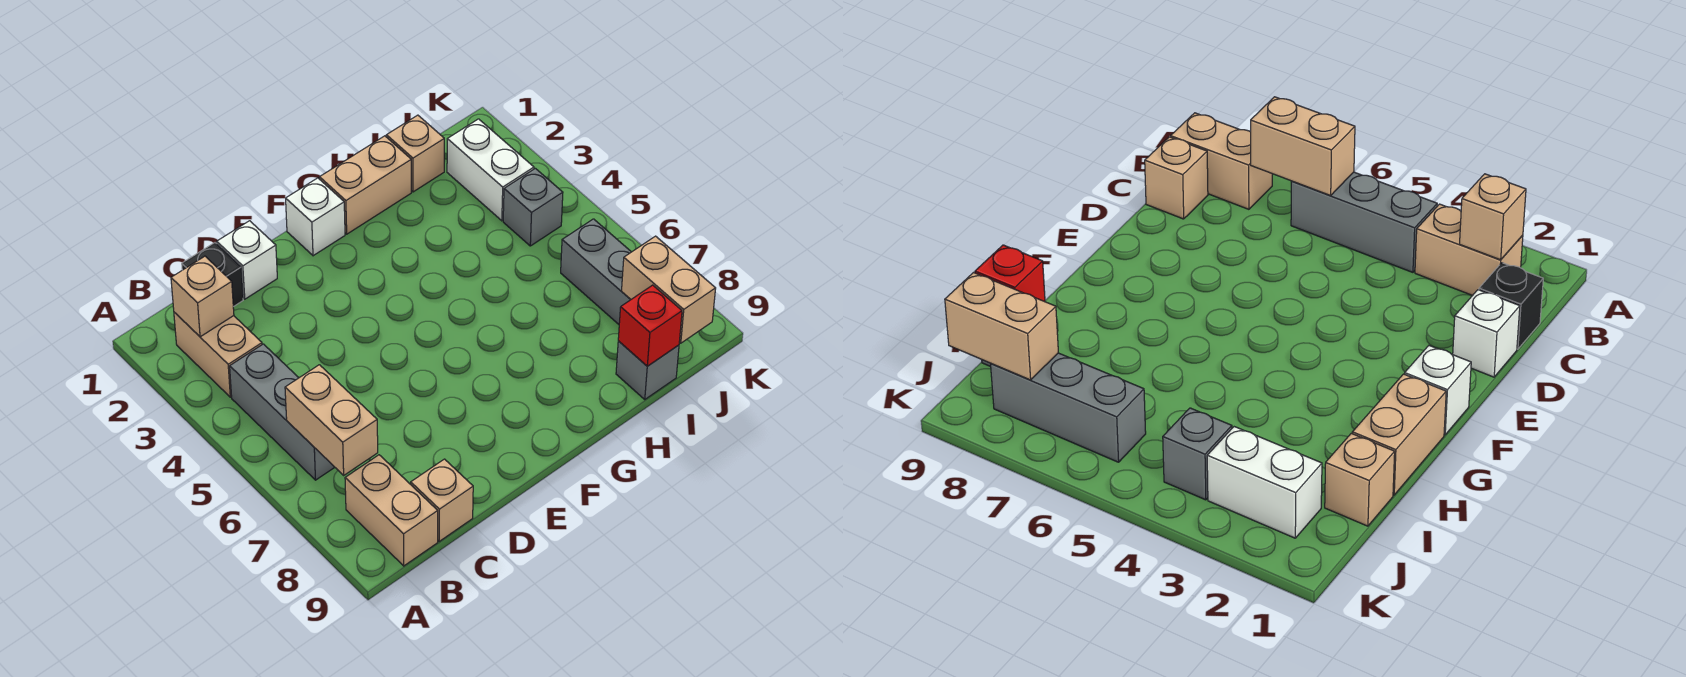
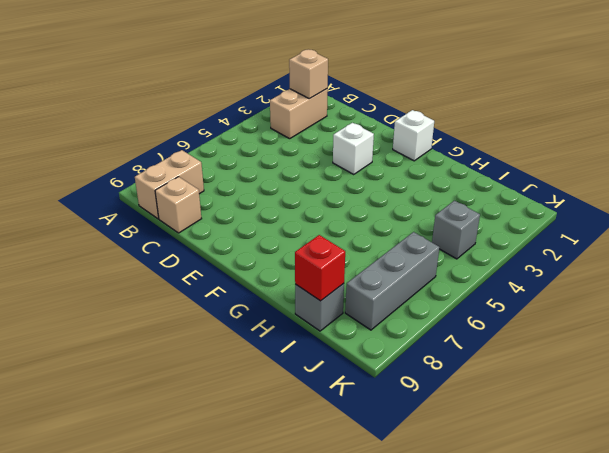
white brick E3 level 1 -> white brick D1 level 1
none -> grey brick B4:B6 level 1
none -> black brick C1 level 1
none -> tan brick G1:H1 level 1

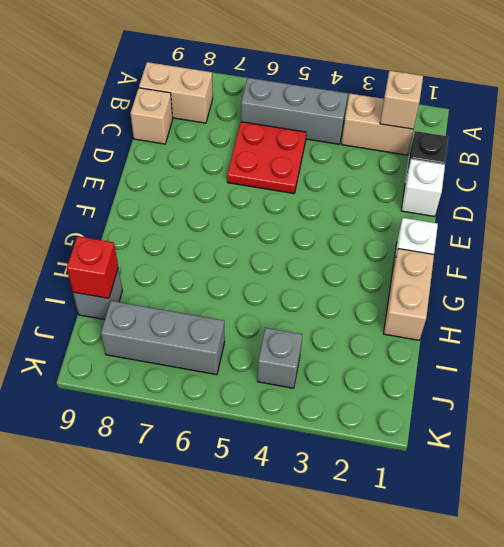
red plate C5:D6 level 1 -> none
none -> tan brick I1 level 1
none -> white brick J2:J3 level 1
none -> tan brick B6:B7 level 2

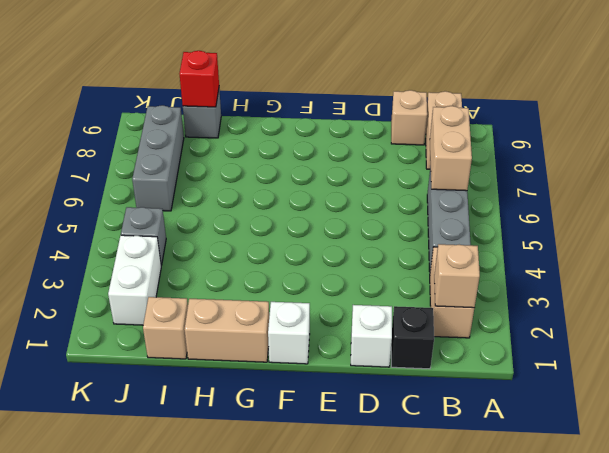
none -> tan brick J8:J9 level 2

